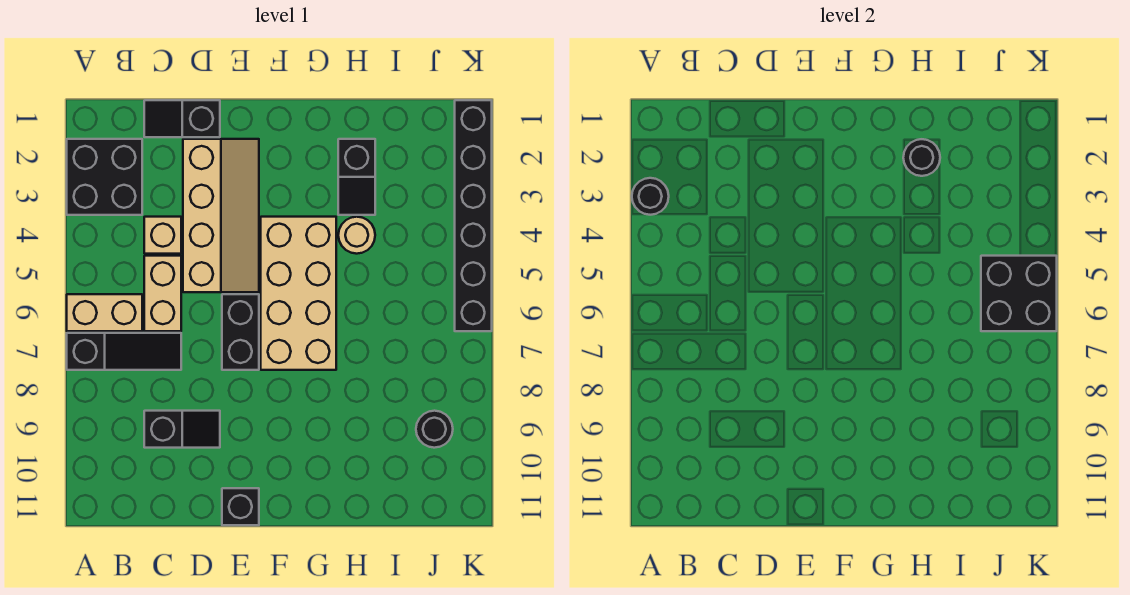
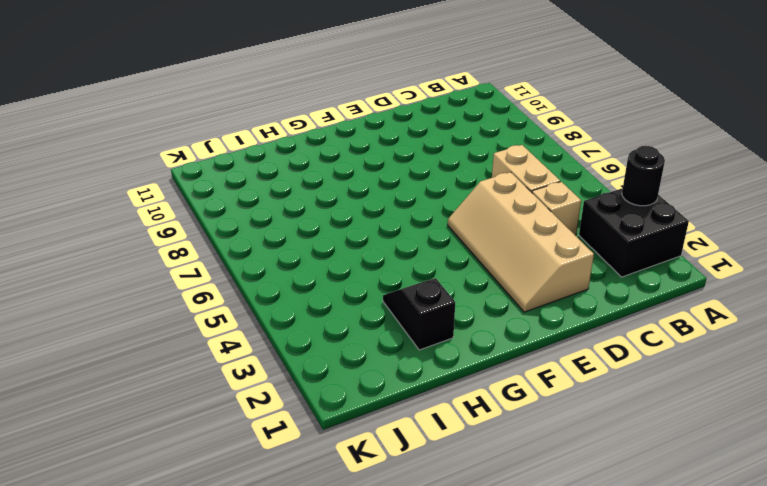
none -> tan brick A6:B6 level 1
none -> black slope A7:C7 level 1 top A
none -> black slope C1:D1 level 1 top D

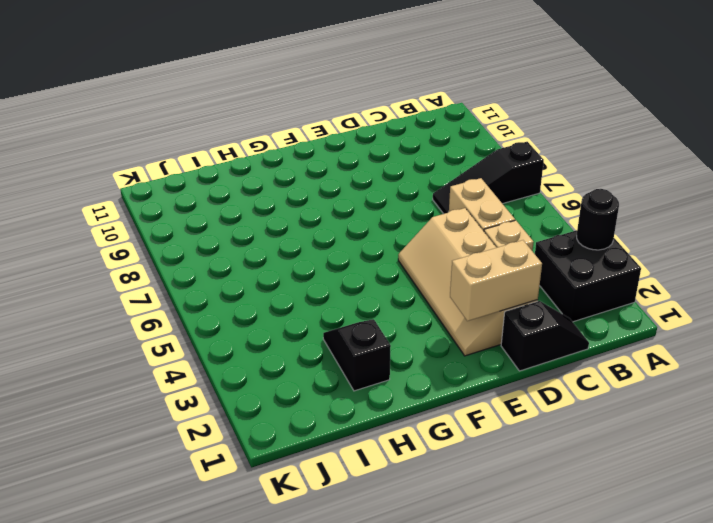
tan brick D2:E2 level 2 -> tan brick A6:B6 level 1
none -> black slope C9:D9 level 1 top C
none -> black brick E6:E7 level 1
none -> black brick E11 level 1

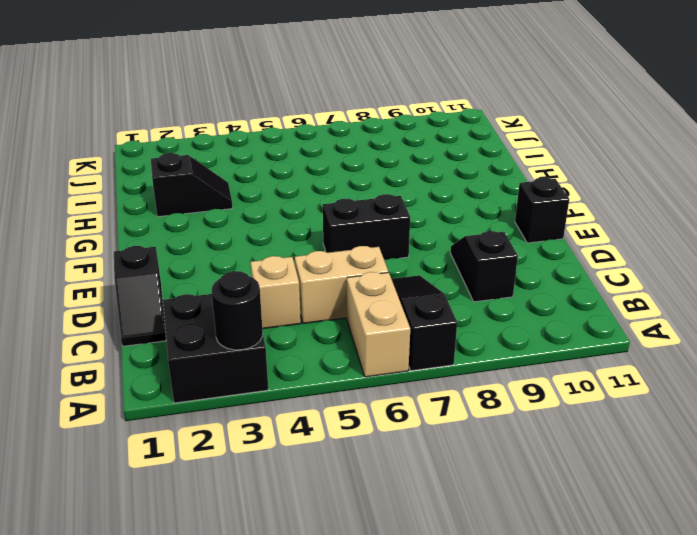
none -> tan slope D2:E5 level 1 top D
none -> tan brick F4:G7 level 1
none -> tan round brick H4 level 1

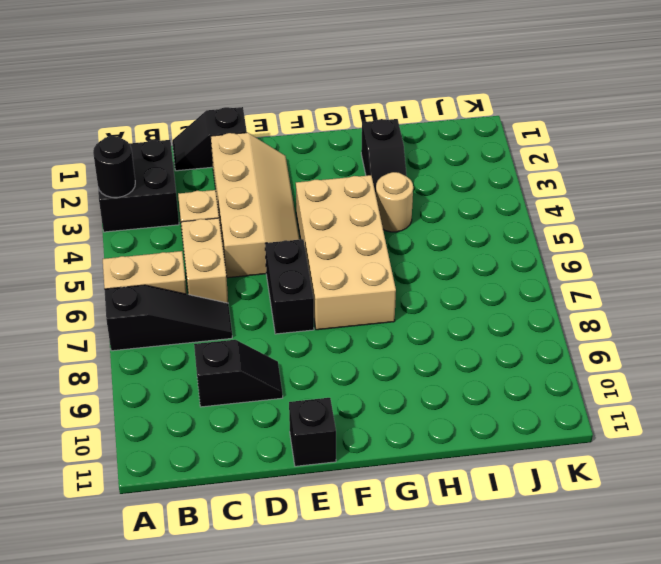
none -> black round brick J9 level 1
none -> black brick K1:K6 level 1
none -> black round brick H2 level 2

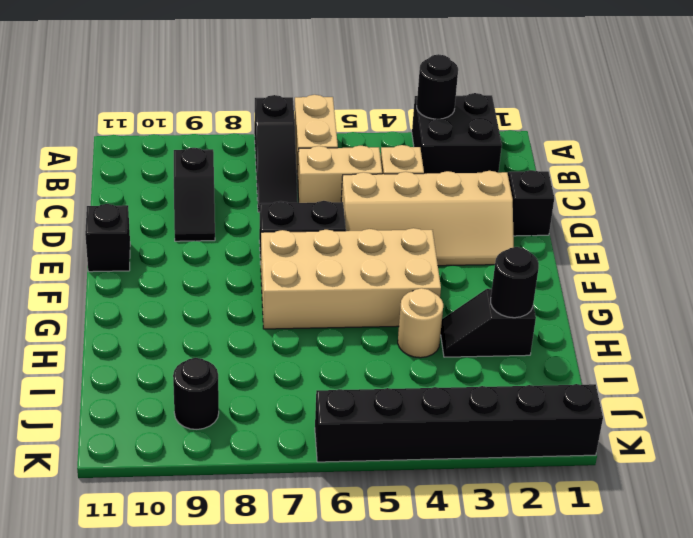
none -> black brick J5:K6 level 2

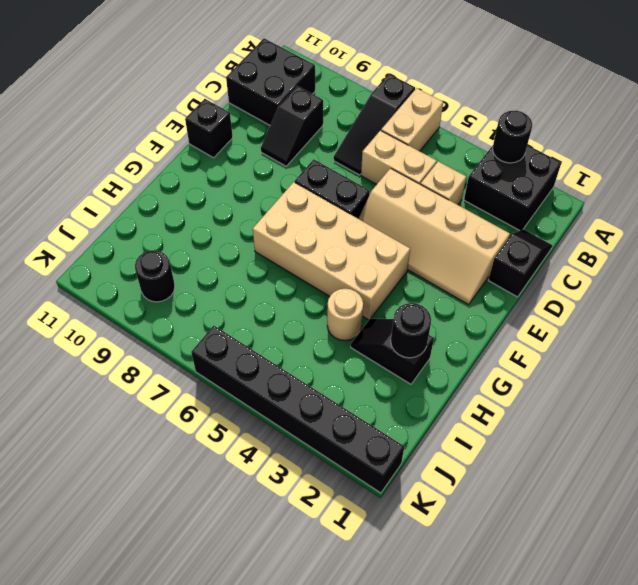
black brick B10:C11 level 1 -> black brick J5:K6 level 2

